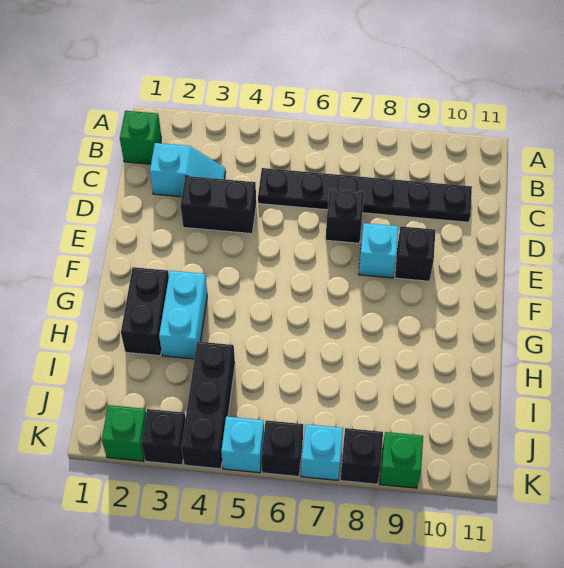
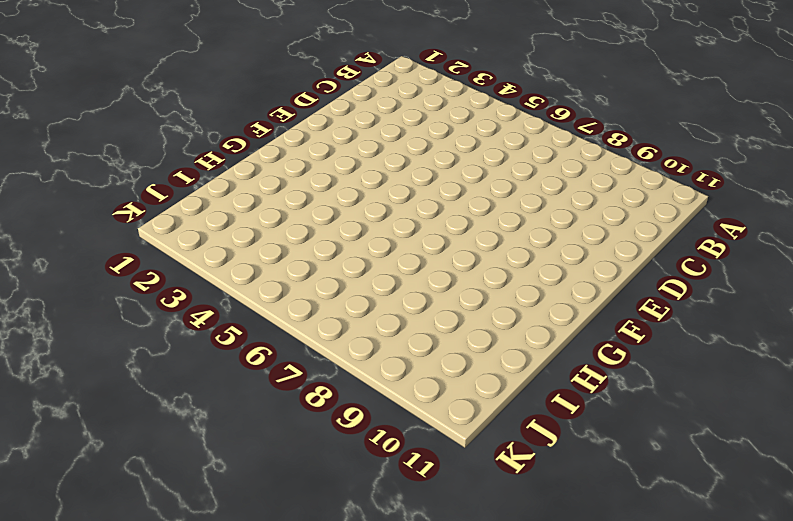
none -> green brick B1 level 1
none -> cyan slope C2:C3 level 1 top 2
none -> black plate C5:C10 level 1

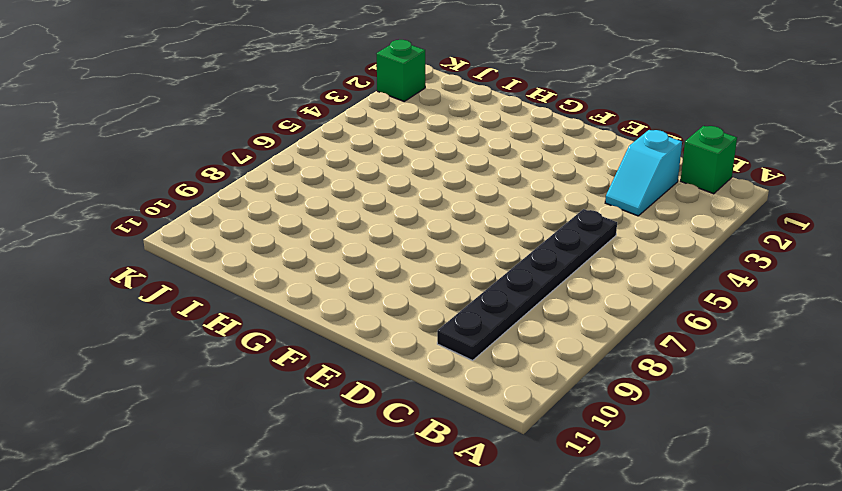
none -> black brick D3:D4 level 1
none -> black brick D7 level 1
none -> cyan brick E8 level 1

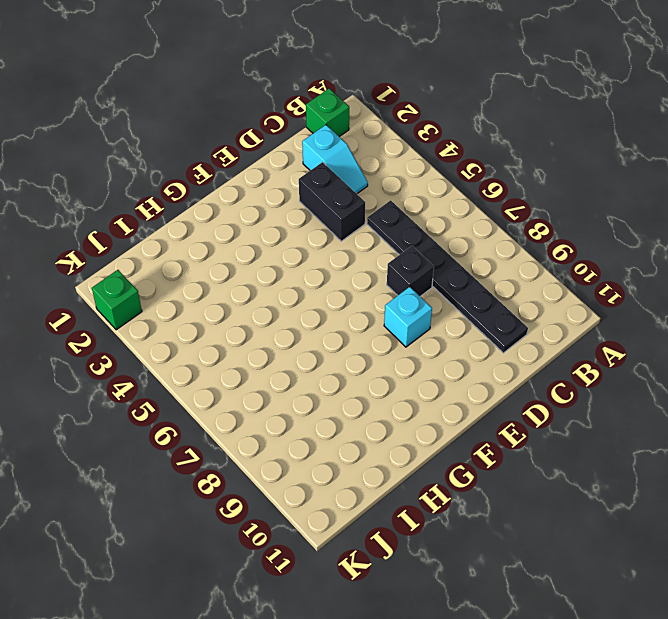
none -> black brick E9 level 1
none -> black brick G2:H2 level 1
none -> cyan brick G3:H3 level 1

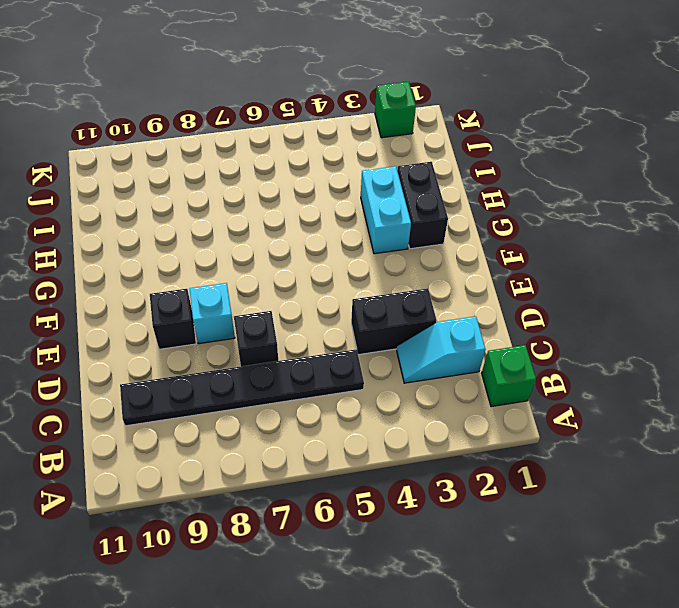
none -> black brick I4:K4 level 1
none -> black brick K3 level 1
none -> cyan brick K5 level 1

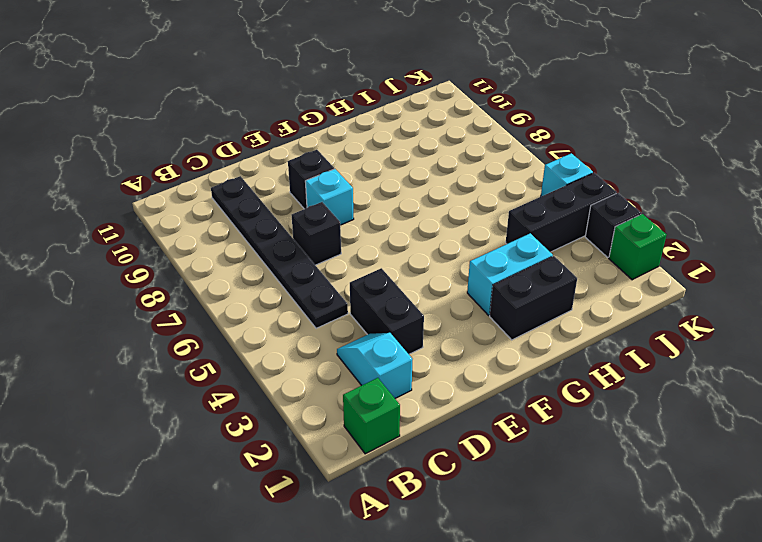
none -> black brick K6 level 1
none -> cyan brick K7 level 1
none -> black brick K8 level 1

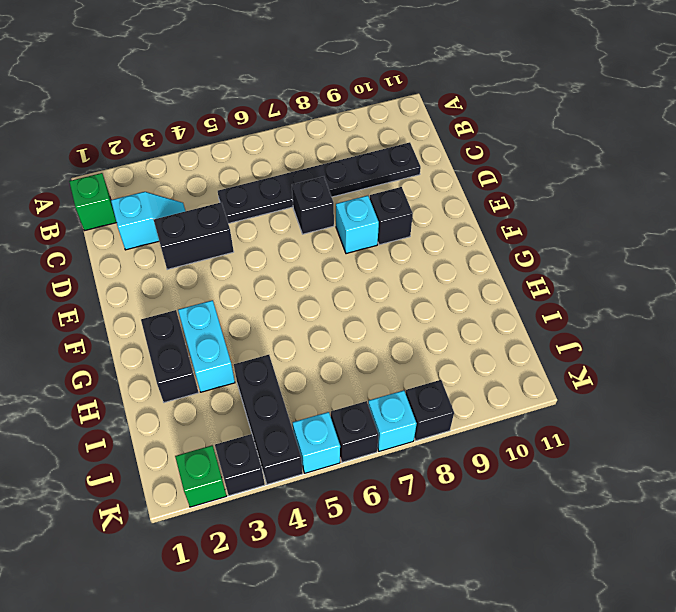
none -> green brick K9 level 1

